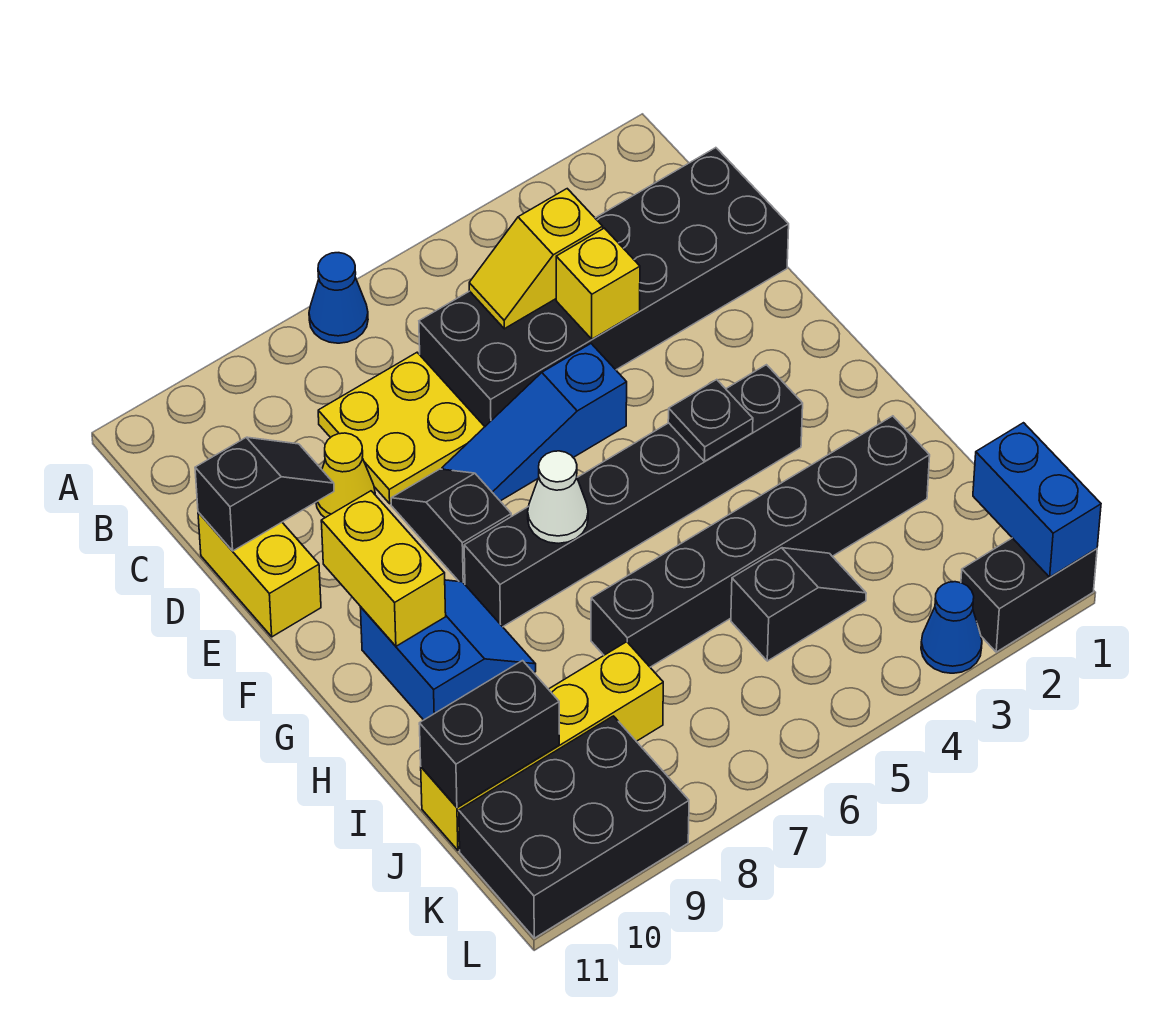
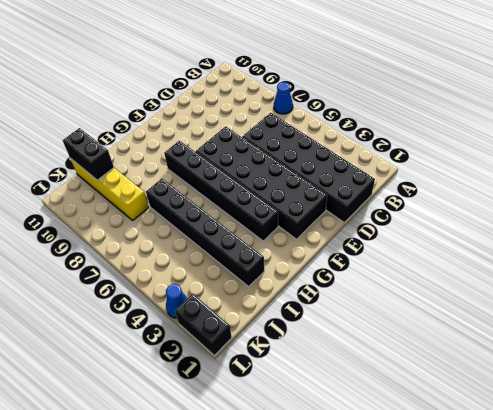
black brick E2:F7 level 1 -> blue slope E5:E7 level 1 top 5
none -> yellow plate C7:D8 level 1
none -> yellow cone D9 level 1
none -> yellow brick D11:E11 level 1

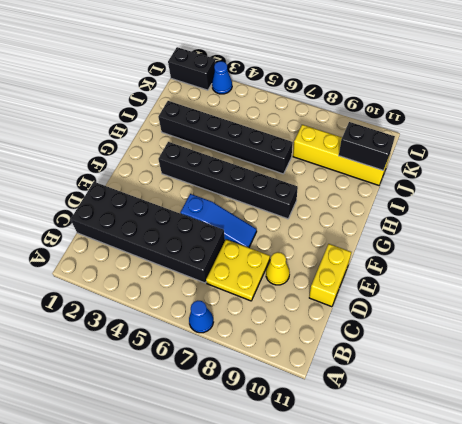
none -> black slope E8:F8 level 1 top F
none -> blue slope G9:H10 level 1 top 10
none -> black slope J4:J5 level 1 top 5

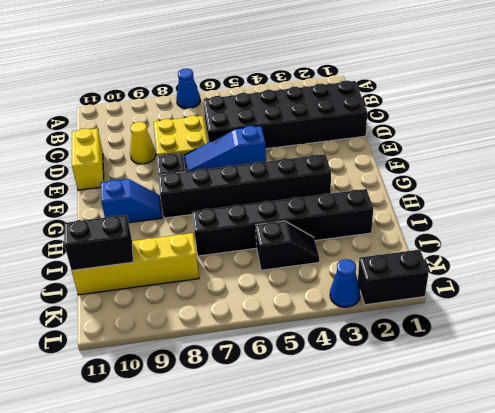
blue slope G9:G10 level 1 top 10 -> blue slope G9:H10 level 1 top 10
none -> black brick K9:L11 level 1
none -> yellow slope C4:C5 level 2 top 4
none -> yellow brick D4 level 2

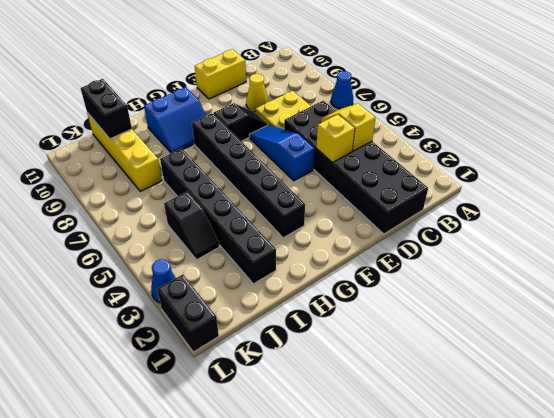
none -> black brick K9:L11 level 1
none -> black slope D10:D11 level 2 top 11
none -> yellow brick F10:G10 level 2

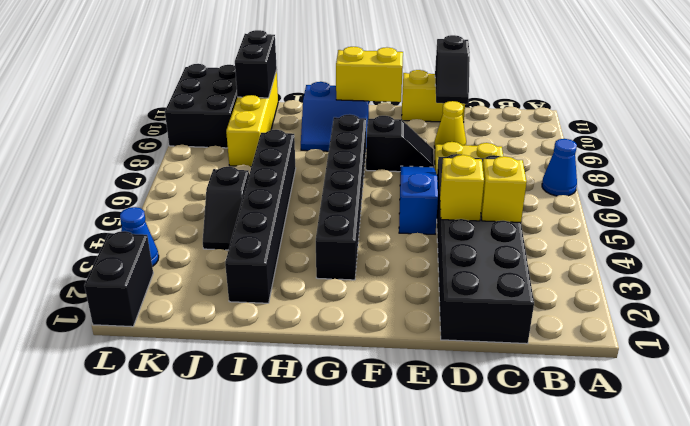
none -> black plate G4 level 2
none -> white cone G7 level 2
none -> blue brick K1:L1 level 2

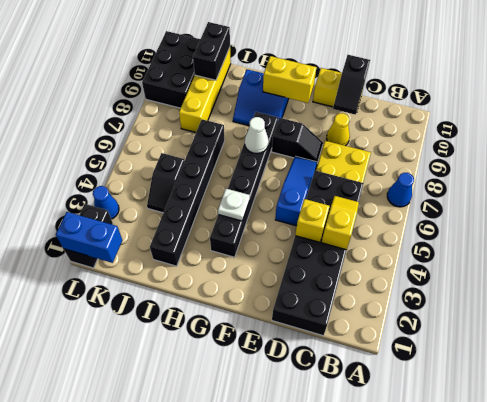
white plate G4 level 2 -> black plate G4 level 2

